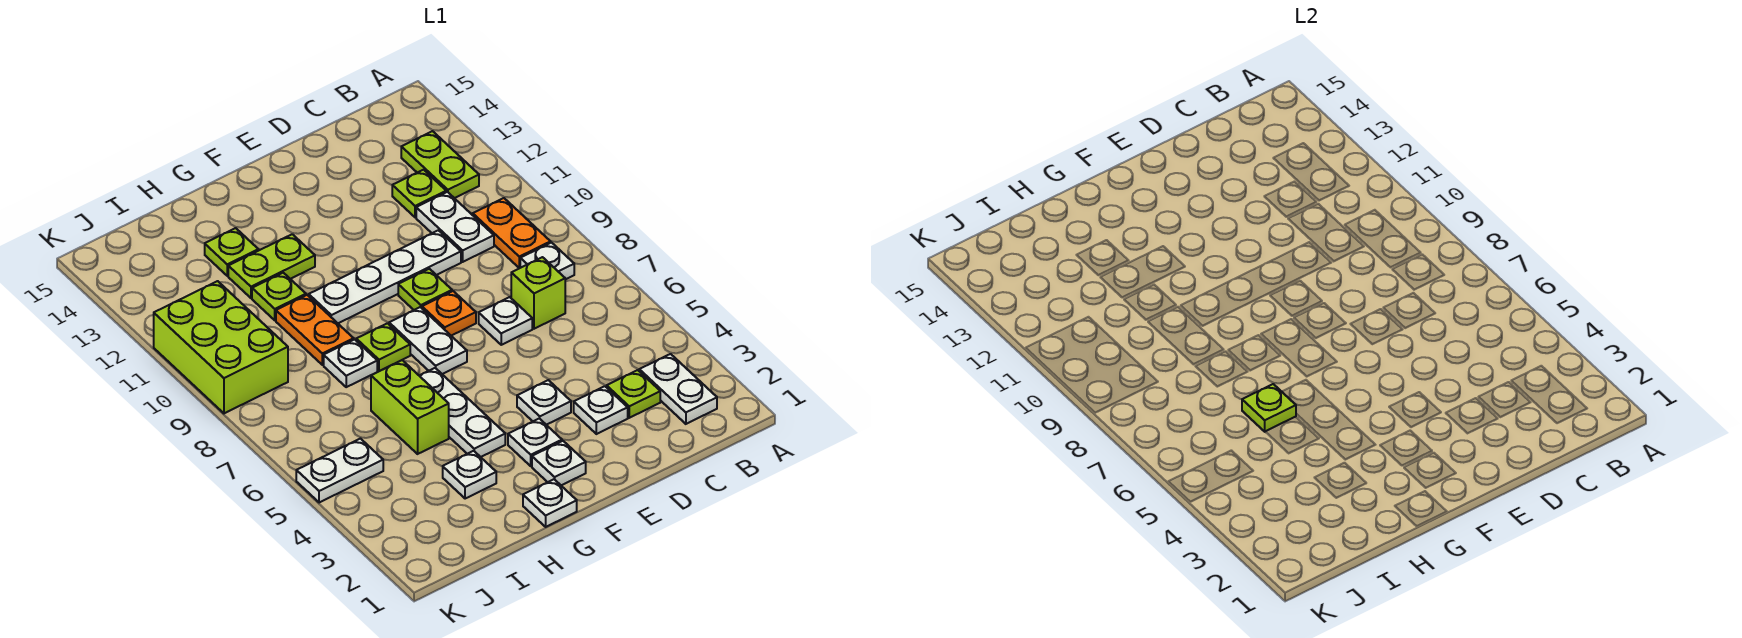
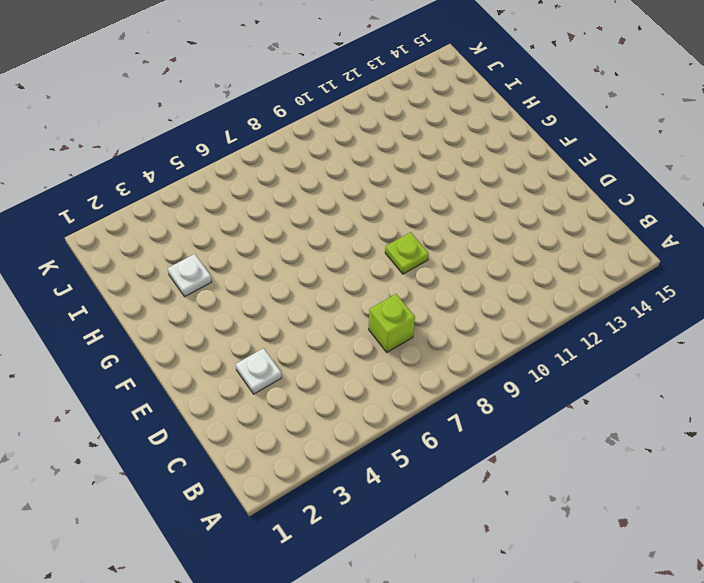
none -> white plate B2:B3 level 1
none -> white plate B8 level 1
none -> orange plate B9:B10 level 1
none -> lime plate B12:B13 level 1

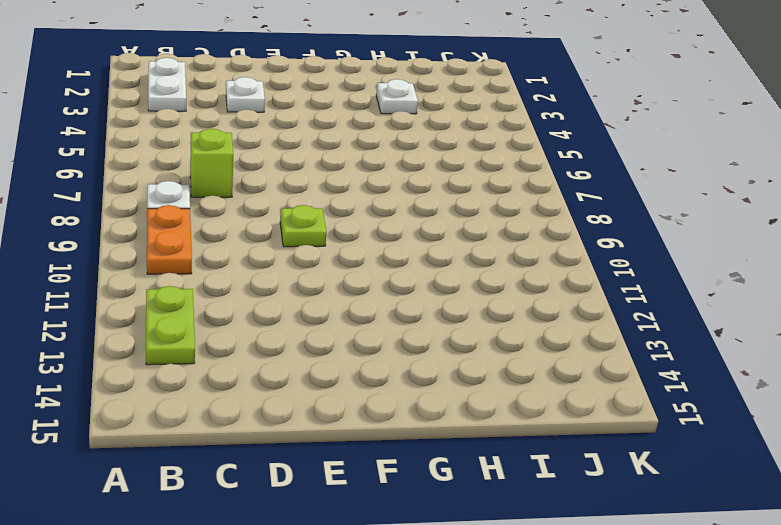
none -> lime plate C3 level 1
none -> white plate C10:C11 level 1
none -> lime plate C12 level 1
none -> white plate D7 level 1

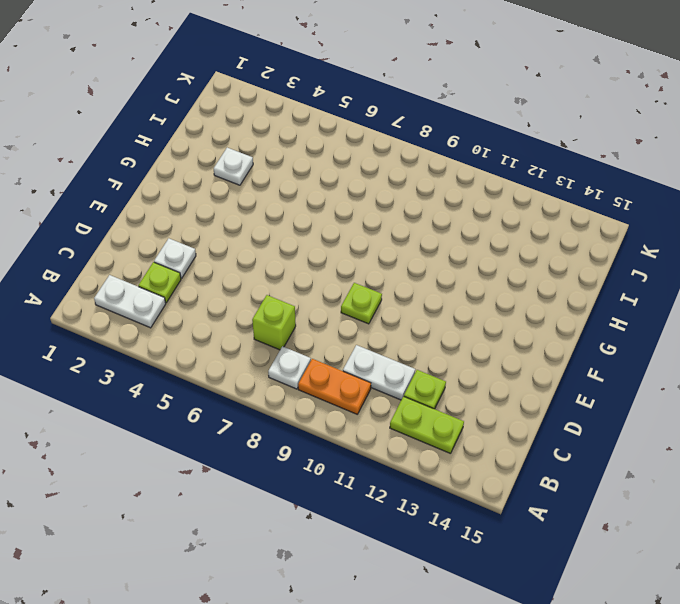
none -> white plate D7 level 1
none -> white plate D10:G10 level 1
none -> white plate E4 level 1
none -> orange plate E8 level 1

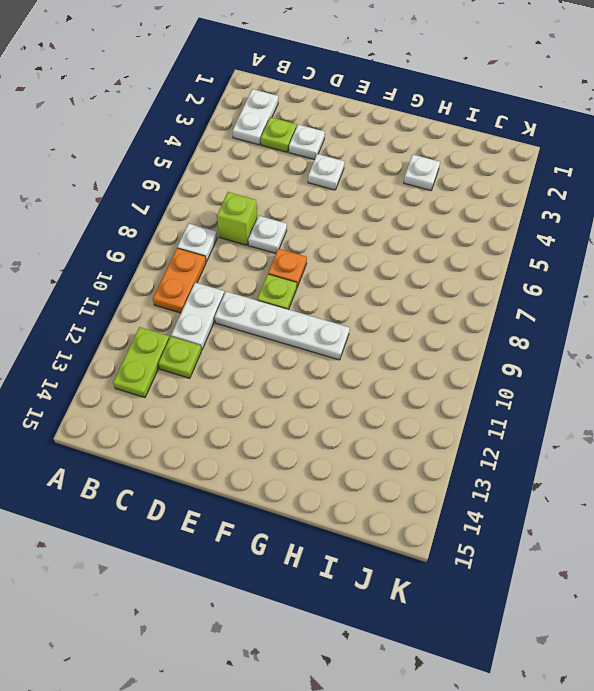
none -> white plate F2 level 1
none -> white plate F3 level 1
none -> white plate F7:F8 level 1
none -> white plate G1 level 1

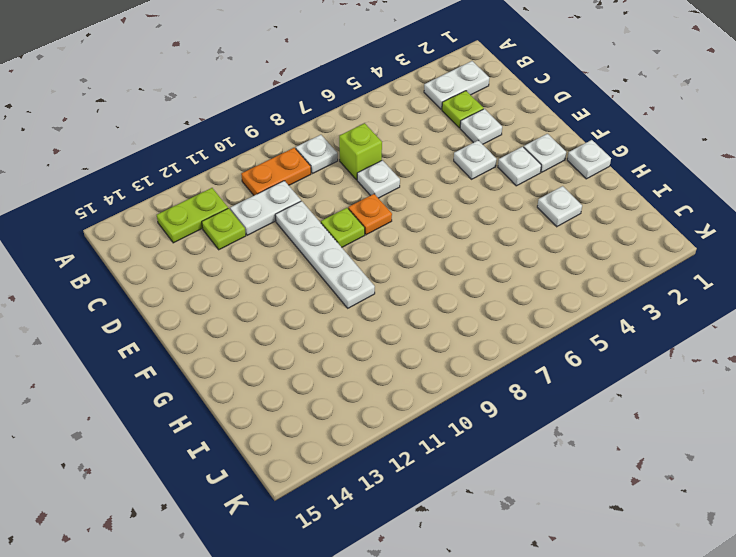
none -> white plate F7:F8 level 1
none -> white plate G4:G6 level 1
none -> lime plate G8 level 1
none -> lime plate G12:H12 level 1

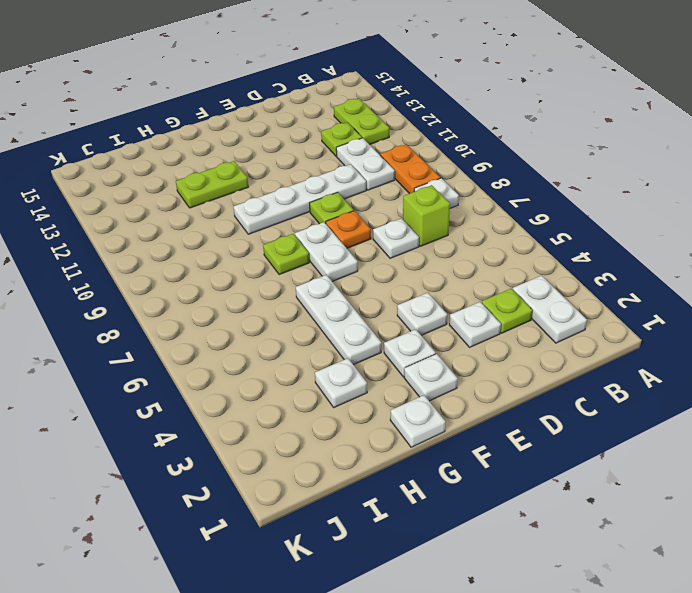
none -> lime brick H5:H6 level 1
none -> white plate H8 level 1
none -> orange plate H9:H10 level 1
none -> lime plate H11 level 1

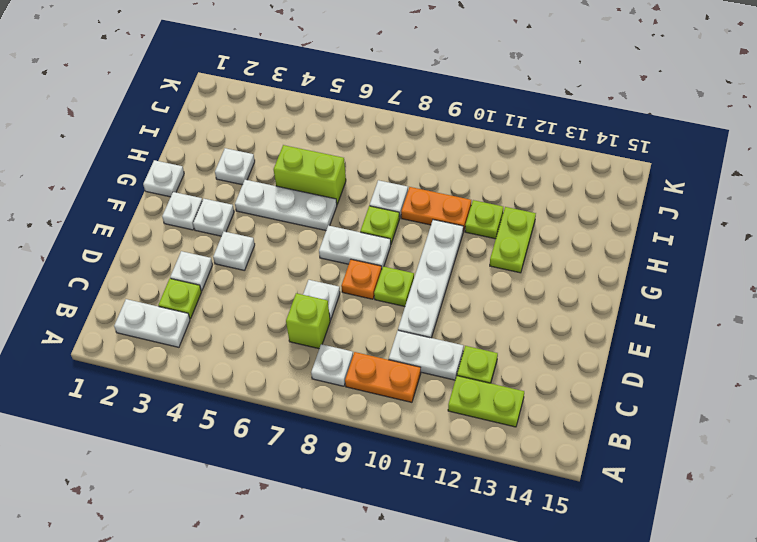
none -> lime plate H13 level 1
none -> white plate J5:K5 level 1
none -> lime brick J9:K11 level 1
none -> lime plate H6 level 2

